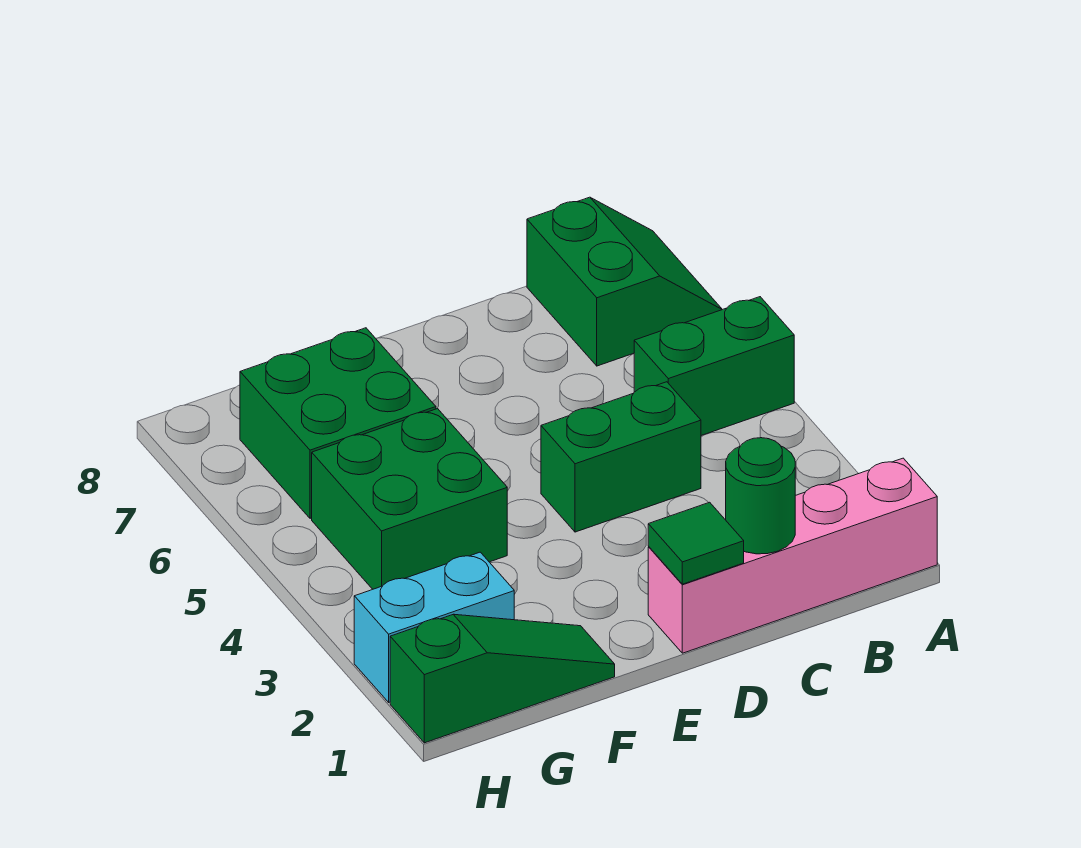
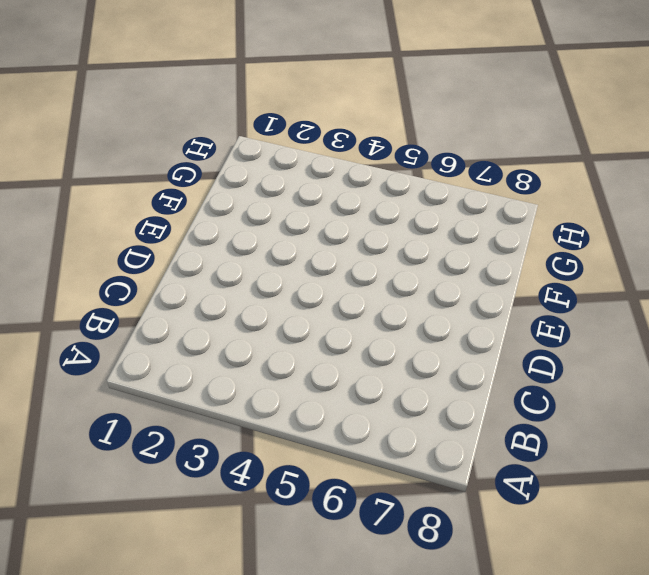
none -> pink brick A1:D1 level 1
none -> green brick A5:B5 level 1

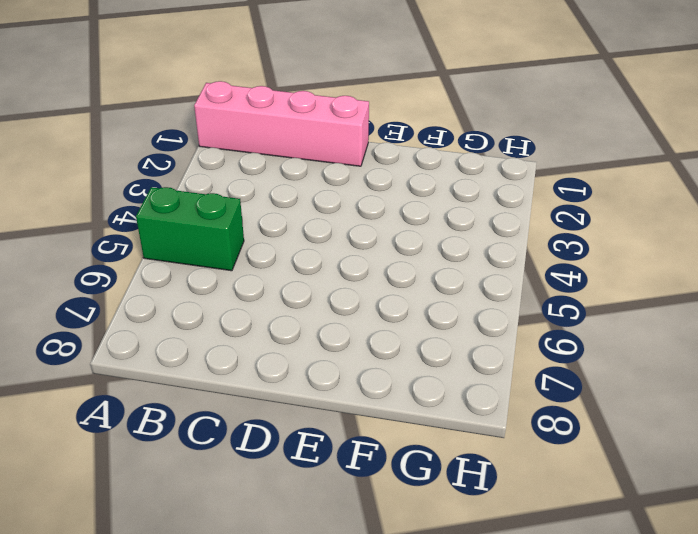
none -> green slope A7:B8 level 1 top B
none -> green brick C4:D4 level 1

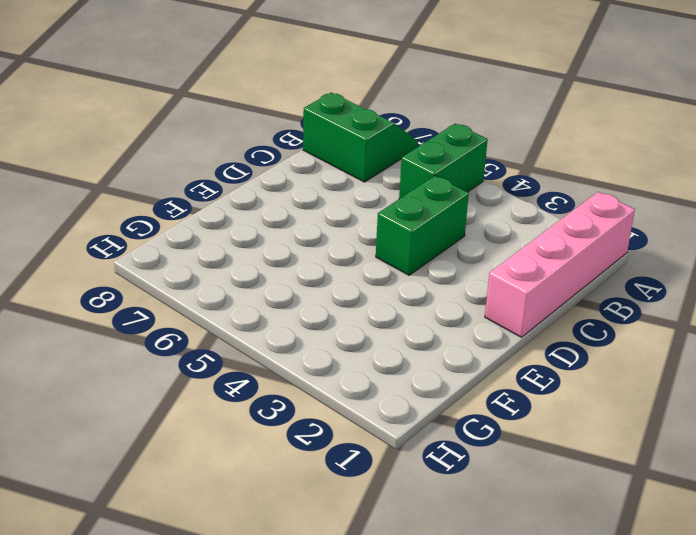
none -> green slope F1:H1 level 1 top H
none -> green brick F4:G5 level 1

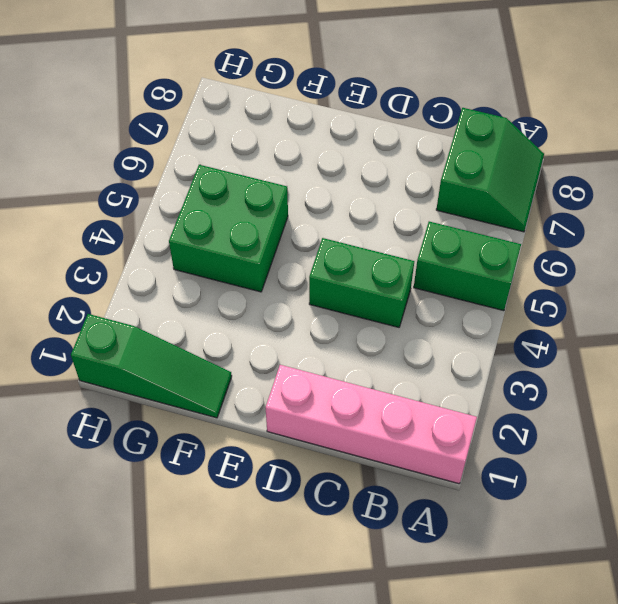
none -> green brick F6:G7 level 1
none -> cyan brick G2:H2 level 1

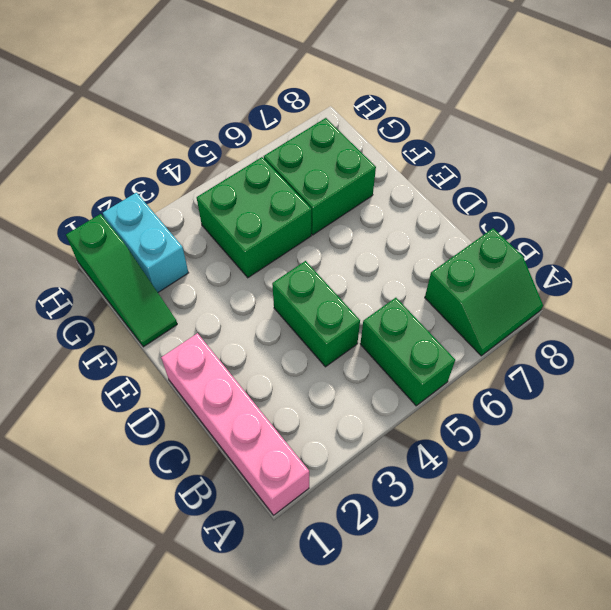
none -> green round brick C1 level 2
none -> green tile D1 level 2

